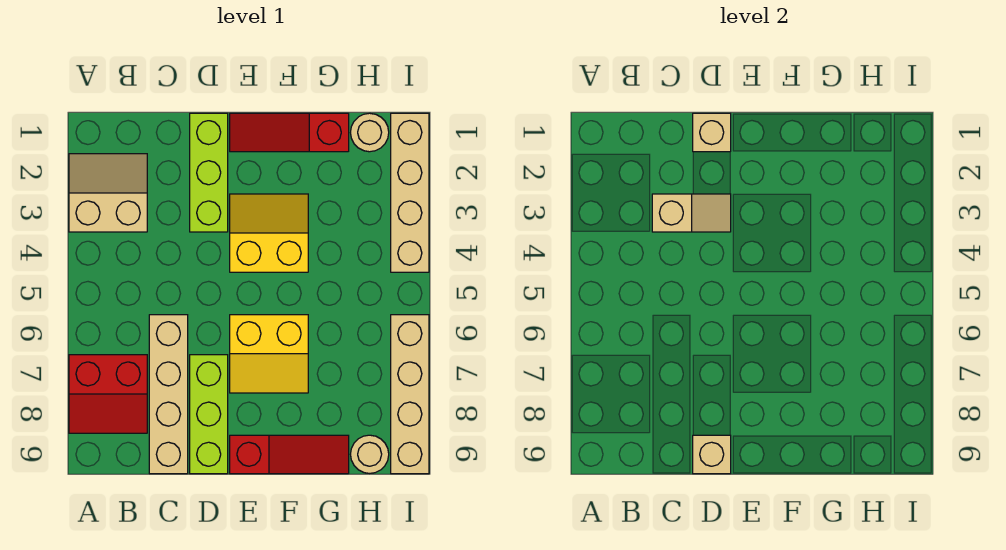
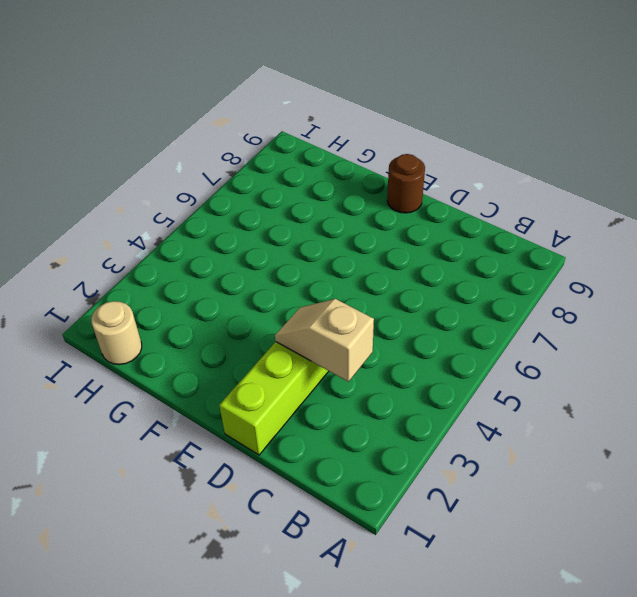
brown round brick E9 level 1 -> red slope E9:G9 level 1 top E
none -> tan slope A2:B3 level 1 top 3
none -> red slope A7:B8 level 1 top 7
none -> tan brick C6:C9 level 1

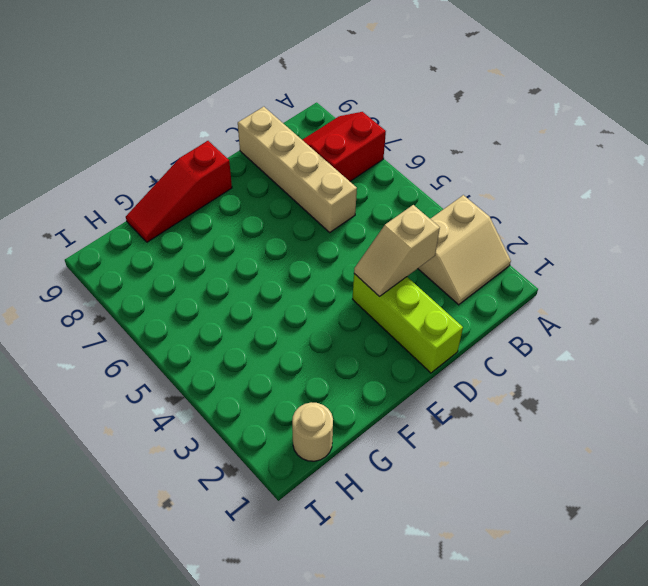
none -> lime brick D7:D9 level 1
none -> red slope E1:G1 level 1 top G
none -> yellow slope E3:F4 level 1 top 4

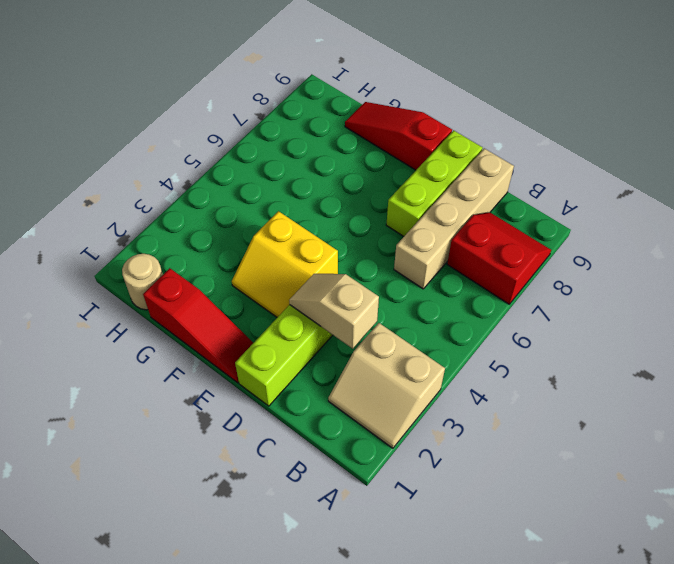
none -> yellow slope E6:F7 level 1 top 6
none -> tan round brick H9 level 1
none -> tan brick I1:I4 level 1

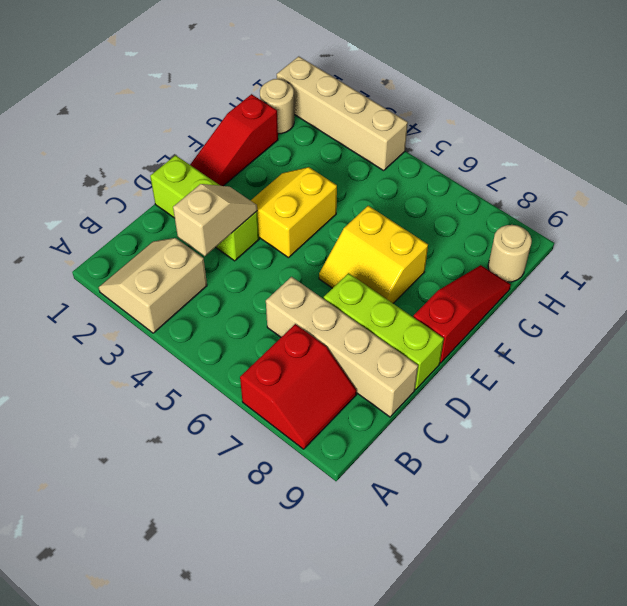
yellow slope E6:F7 level 1 top F -> yellow slope E6:F7 level 1 top 6
none -> tan brick I6:I9 level 1
none -> tan brick D1 level 2
none -> tan brick D9 level 2

